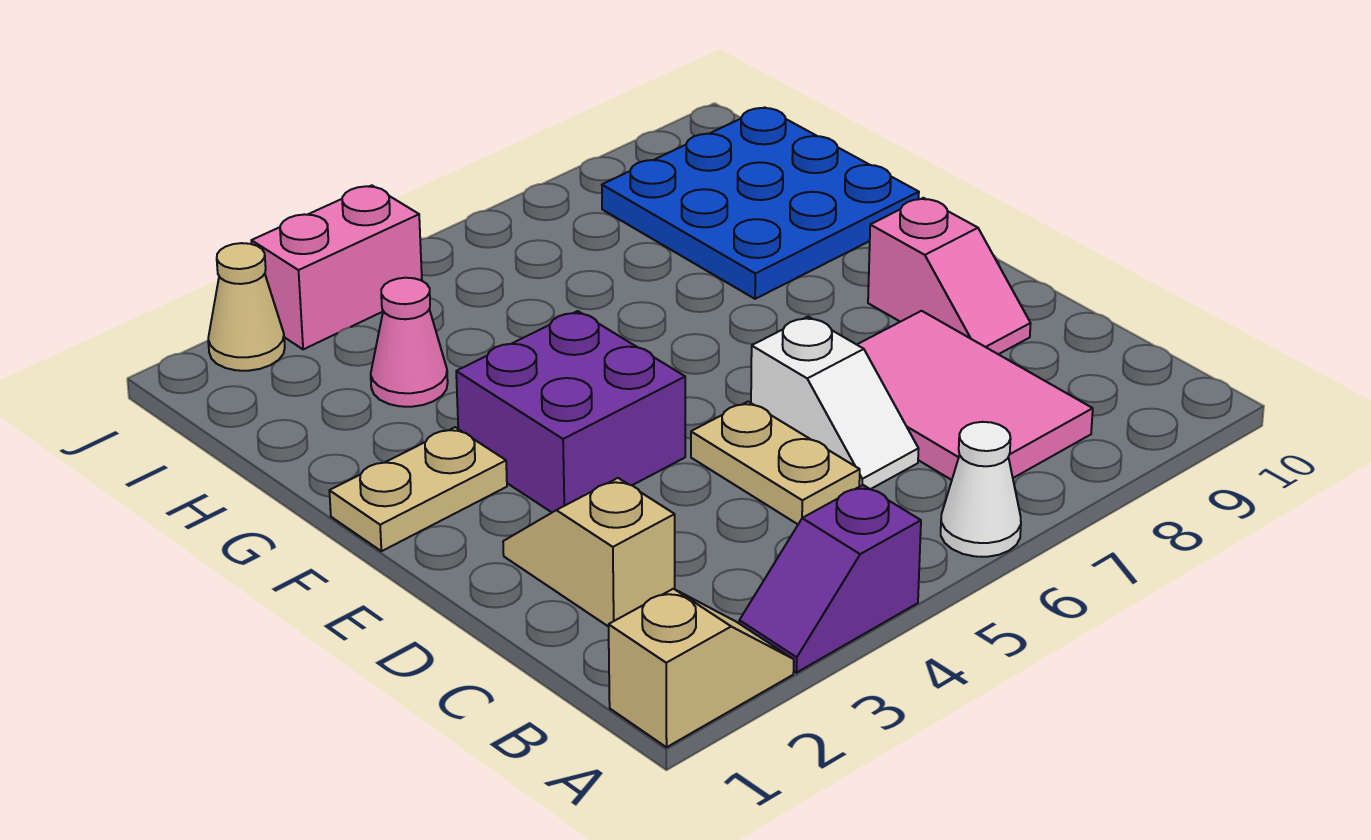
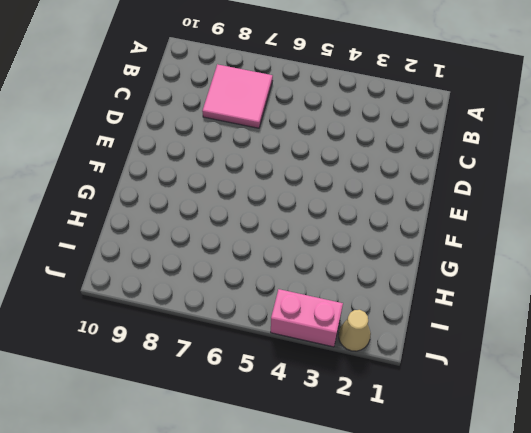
pink tile B7:C8 level 1 -> pink tile B7:D8 level 1
none -> tan slope A1:A2 level 1 top 1
none -> purple slope A3:A4 level 1 top 4
none -> white cone A6 level 1

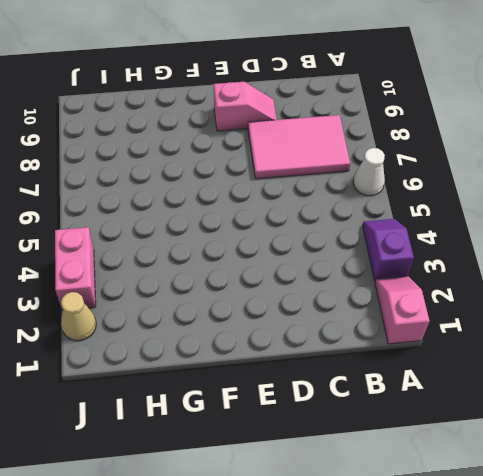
pink slope A1:A2 level 1 top 1 -> tan slope A1:A2 level 1 top 1
purple slope A3:A4 level 1 top 3 -> purple slope A3:A4 level 1 top 4
none -> tan slope C2:D2 level 1 top C
none -> tan plate C5:D5 level 1
none -> white slope C6:D6 level 1 top D

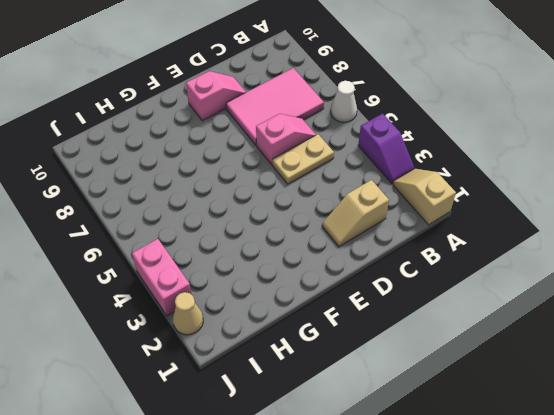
pink slope C6:D6 level 1 top D -> white slope C6:D6 level 1 top D
none -> purple brick E3:F4 level 1
none -> tan plate F1:F2 level 1
none -> blue plate G8:I10 level 1

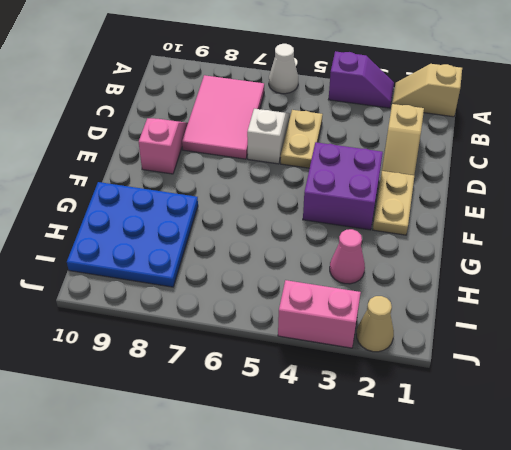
tan plate E2:F2 level 1 -> tan plate F1:F2 level 1

